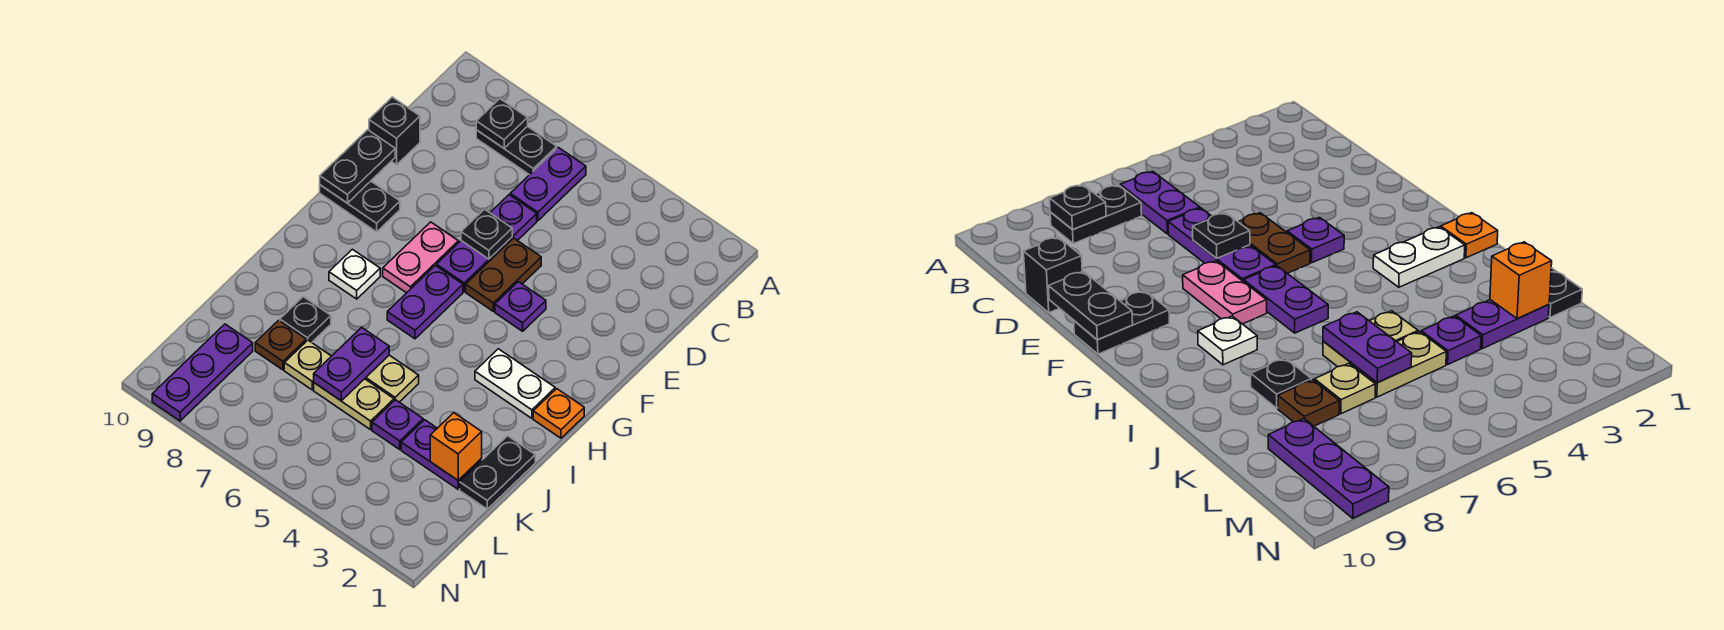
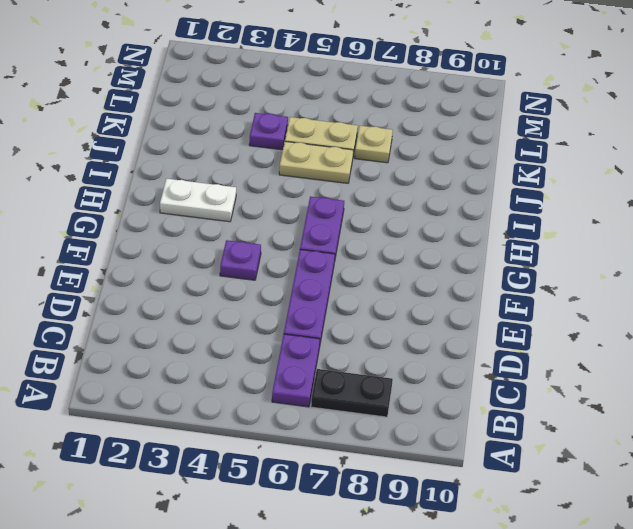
none -> black brick D10 level 1
none -> brown plate E5:F5 level 1
none -> pink plate F7:G7 level 1

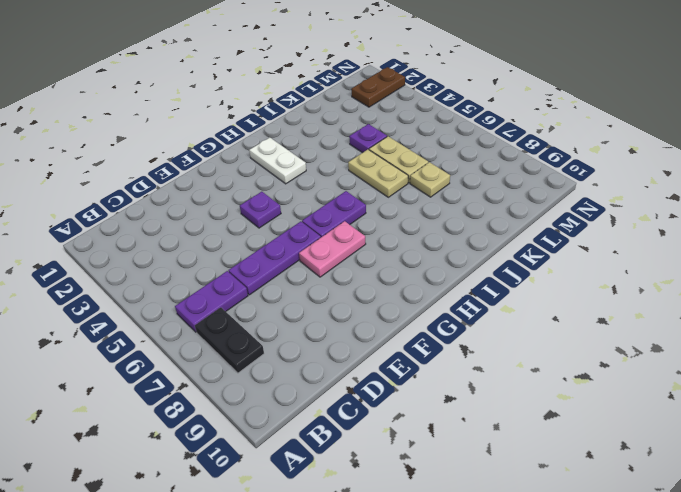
brown plate M2:N2 level 1 -> brown plate E5:F5 level 1
none -> black brick D10 level 1
none -> black plate F9:F10 level 1
none -> orange plate H1 level 1

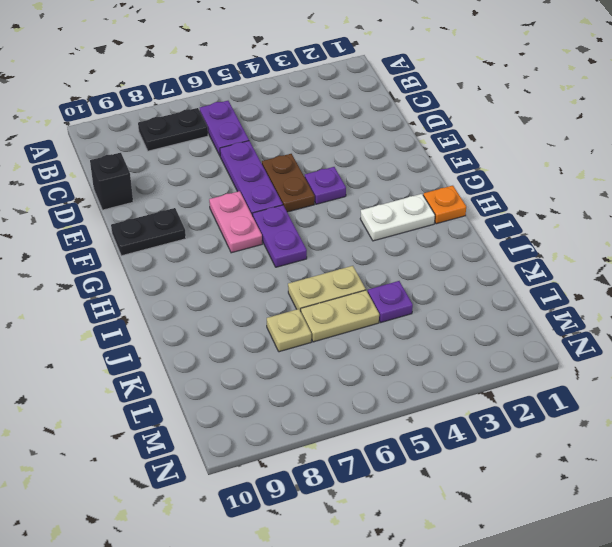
none -> white plate H8 level 1
none -> black plate J1:K1 level 1
none -> black plate J8 level 1

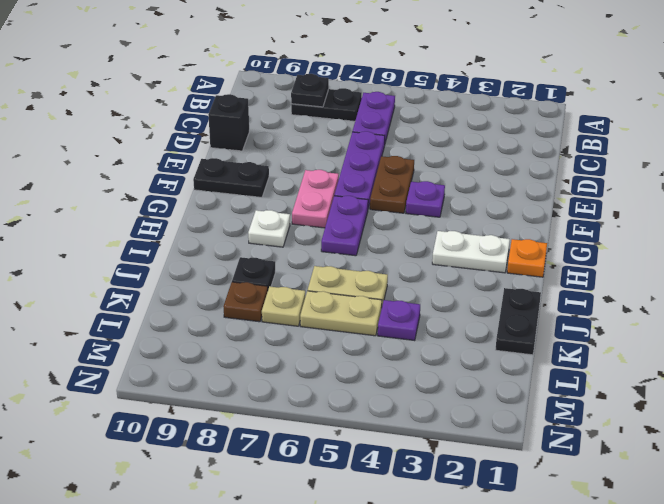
none -> purple plate K2:K3 level 1
none -> purple plate L9:N9 level 1
none -> black plate E6 level 2

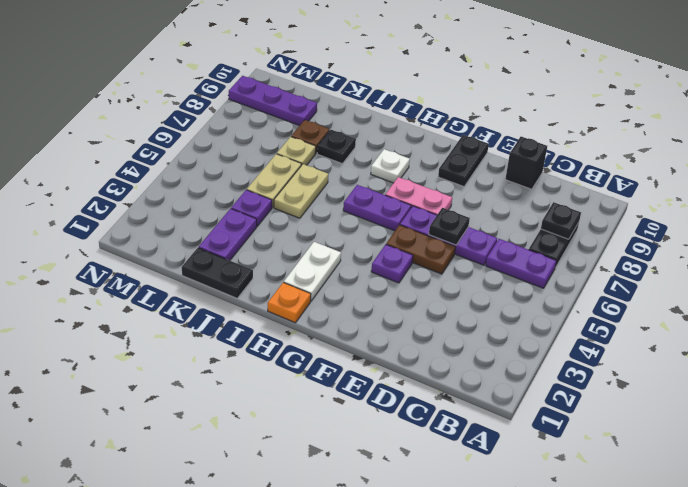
none -> black plate E10:F10 level 2
none -> purple plate J6:K6 level 2
none -> orange brick K2 level 2

